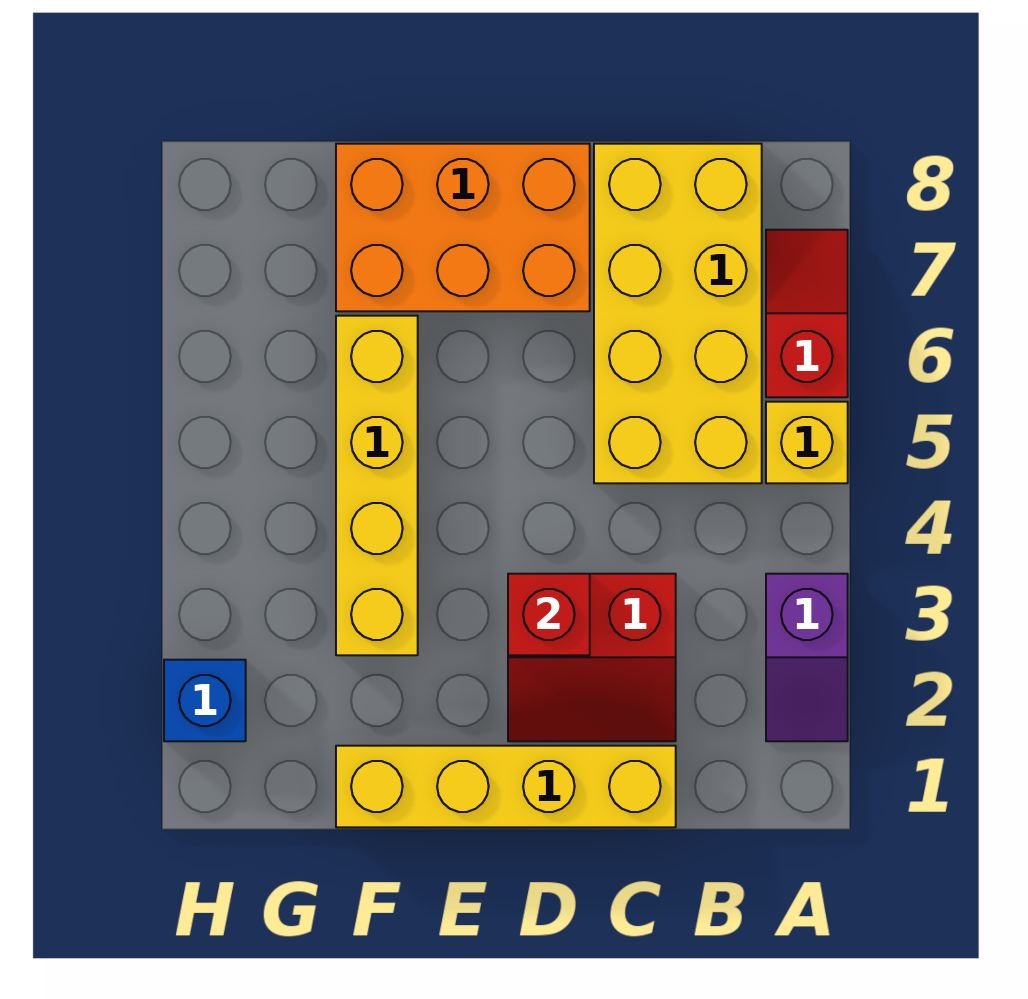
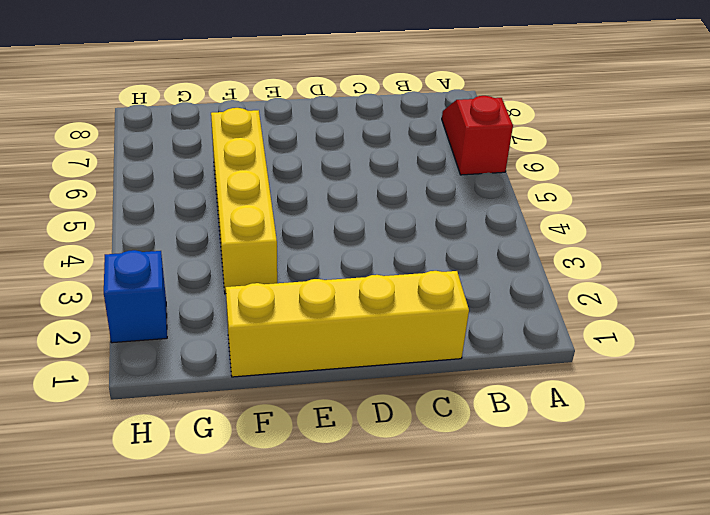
none -> purple slope A2:A3 level 1 top 3
none -> yellow brick A5 level 1

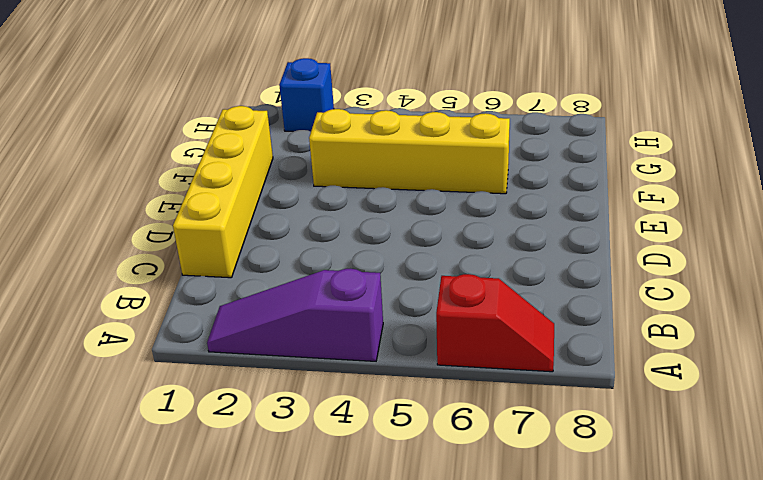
purple slope A2:A4 level 1 top 4 -> purple slope A2:A3 level 1 top 3
none -> yellow brick A5 level 1
none -> yellow brick B5:C8 level 1

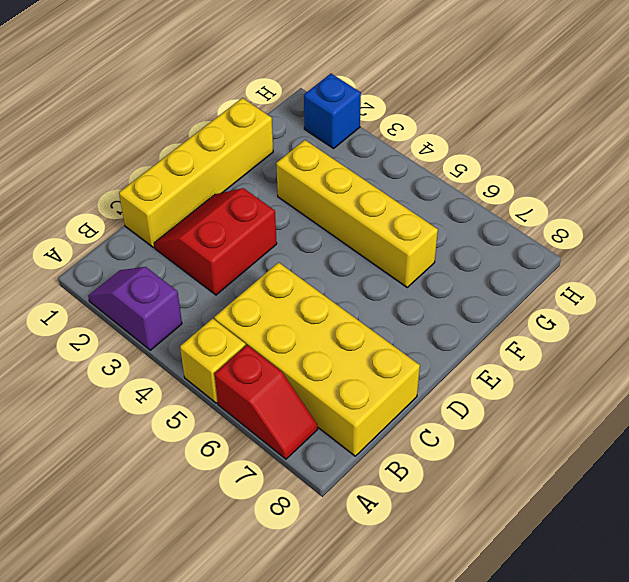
none -> orange brick D7:F8 level 1
none -> red brick D3 level 2

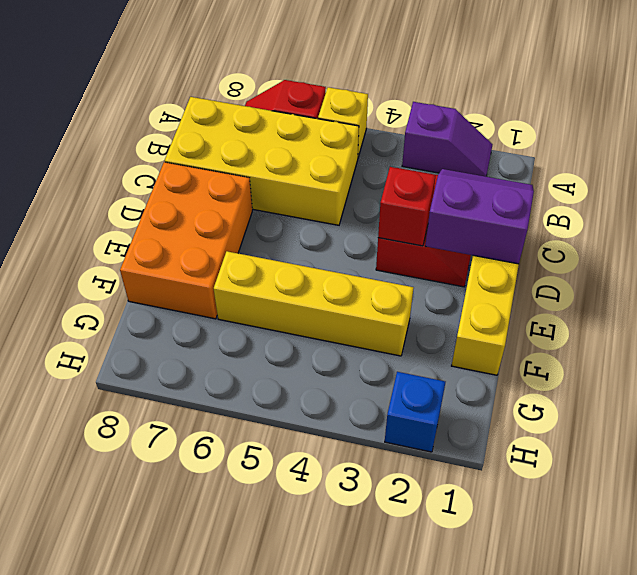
purple slope C1:D2 level 2 top D -> none

